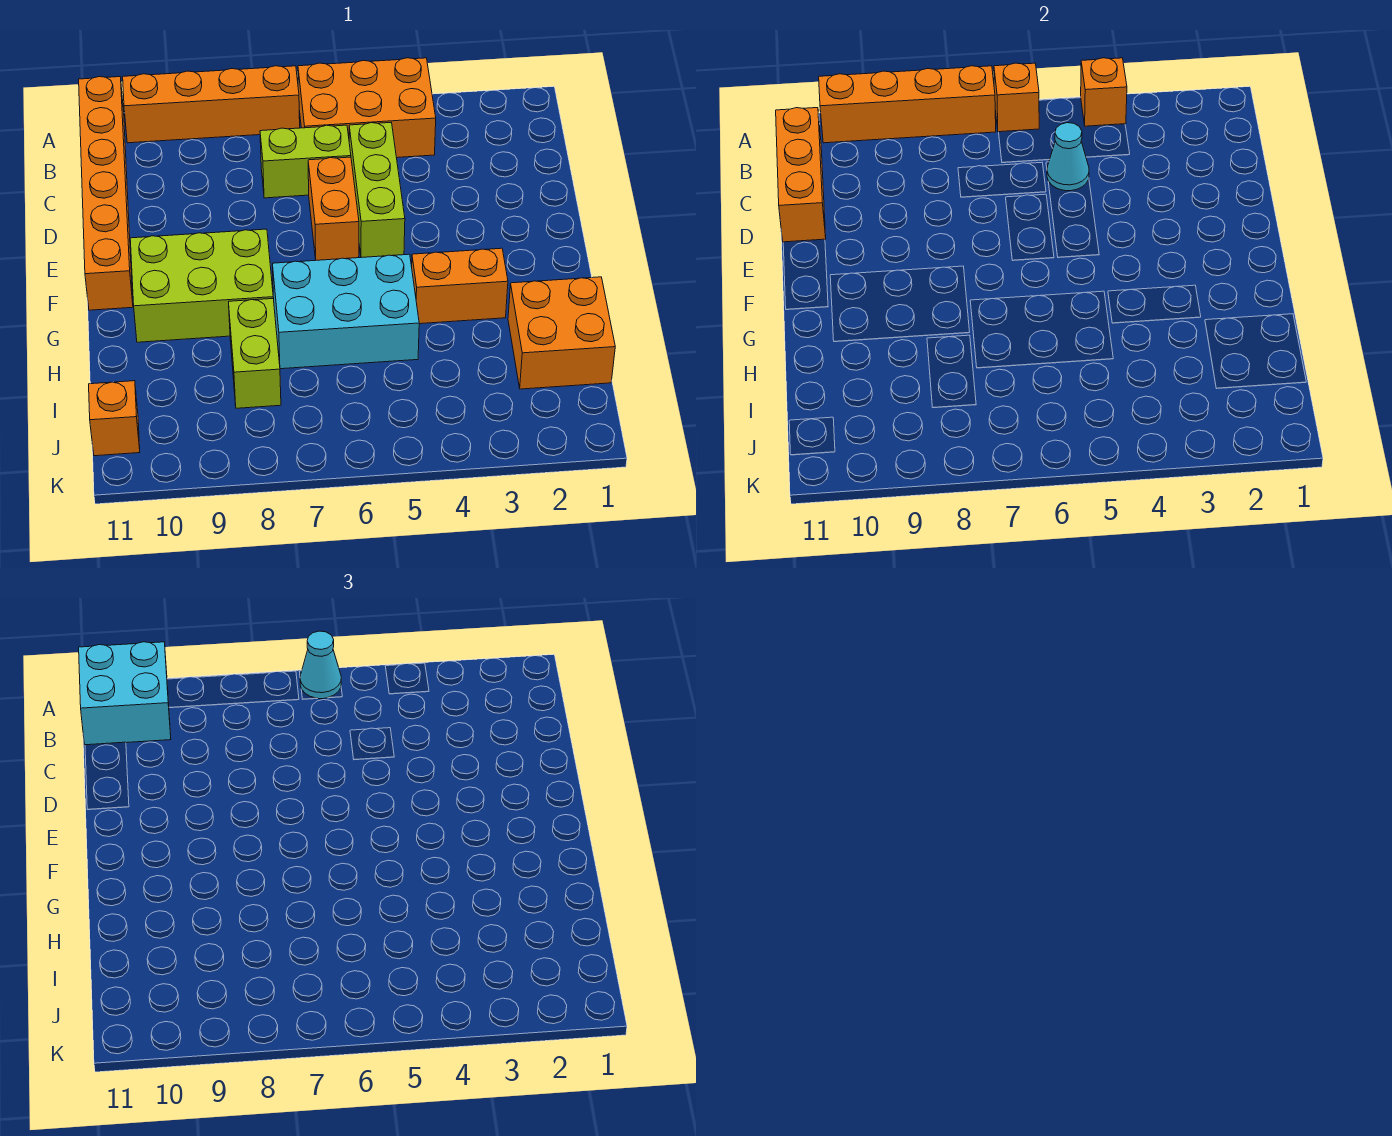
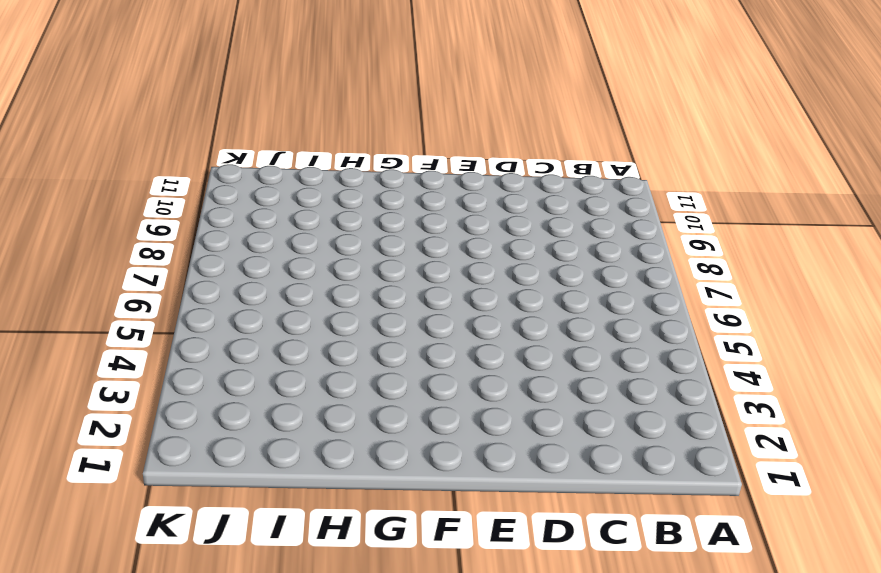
none -> orange brick A4:B6 level 1
none -> orange brick A7:A10 level 1
none -> orange brick A11:F11 level 1

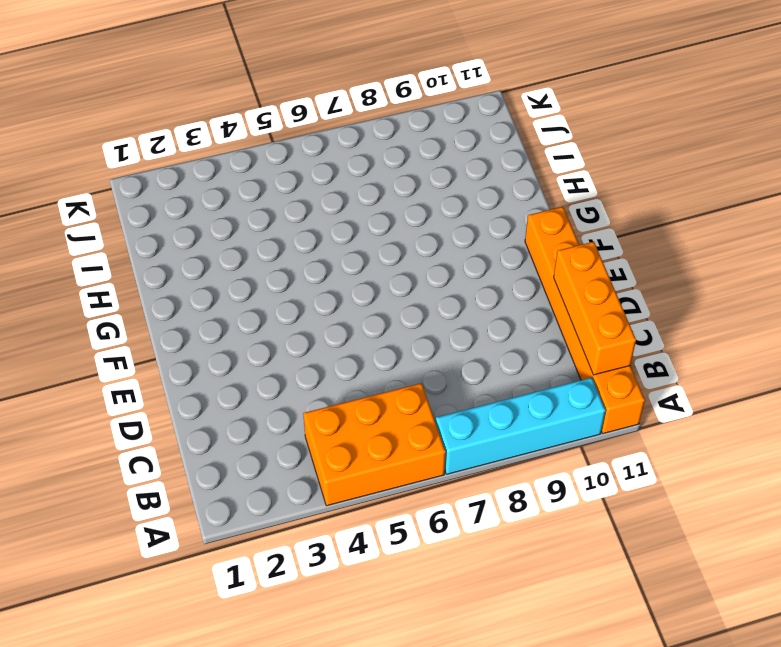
cyan brick A7:A10 level 1 -> orange brick A7:A10 level 1
none -> lime brick C5:E5 level 1
none -> lime brick C6:C7 level 1
none -> orange brick D6:E6 level 1

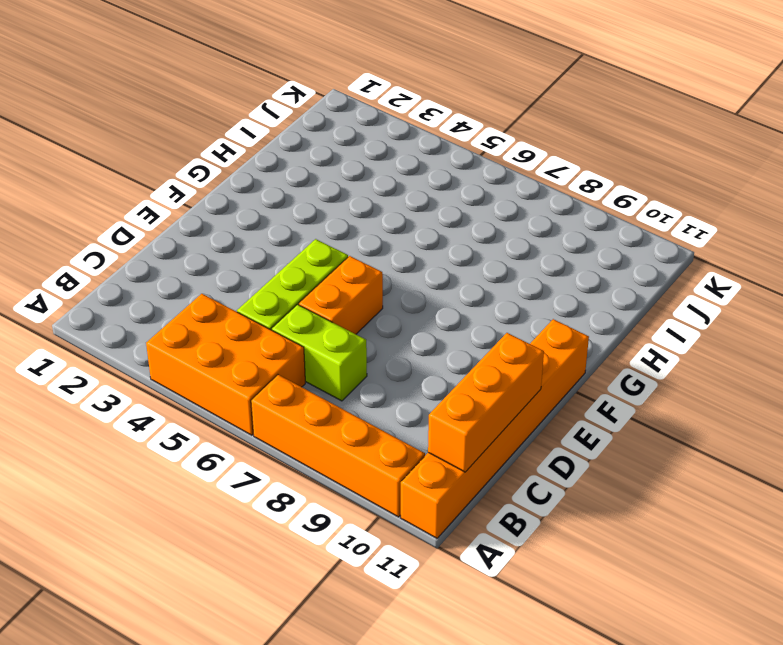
none -> lime brick F8:G10 level 1
none -> orange brick G3:G4 level 1
none -> cyan brick G5:H7 level 1

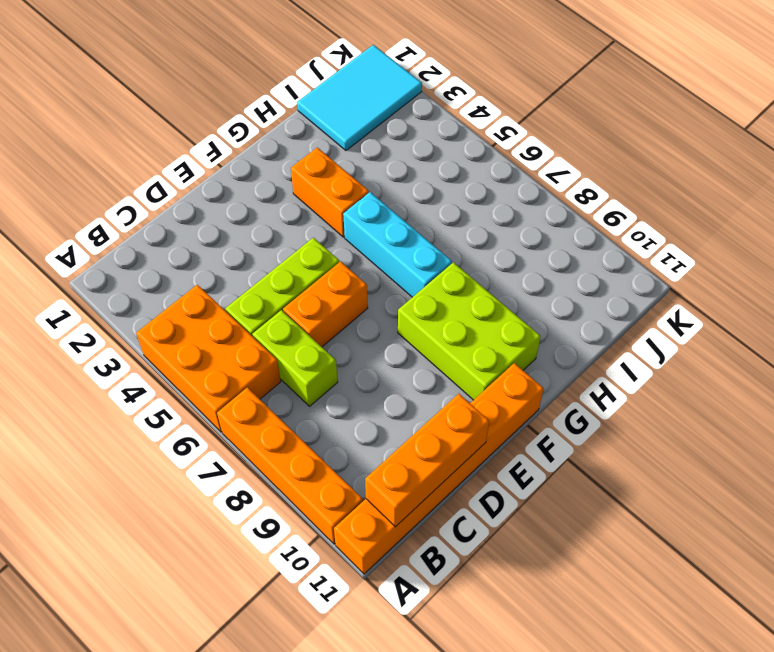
cyan brick G5:G7 level 1 -> cyan brick G5:H7 level 1
cyan tile I1:K2 level 1 -> orange brick H1:I2 level 1
none -> lime brick H8:I8 level 1
none -> orange brick J11 level 1
none -> orange brick A4 level 2

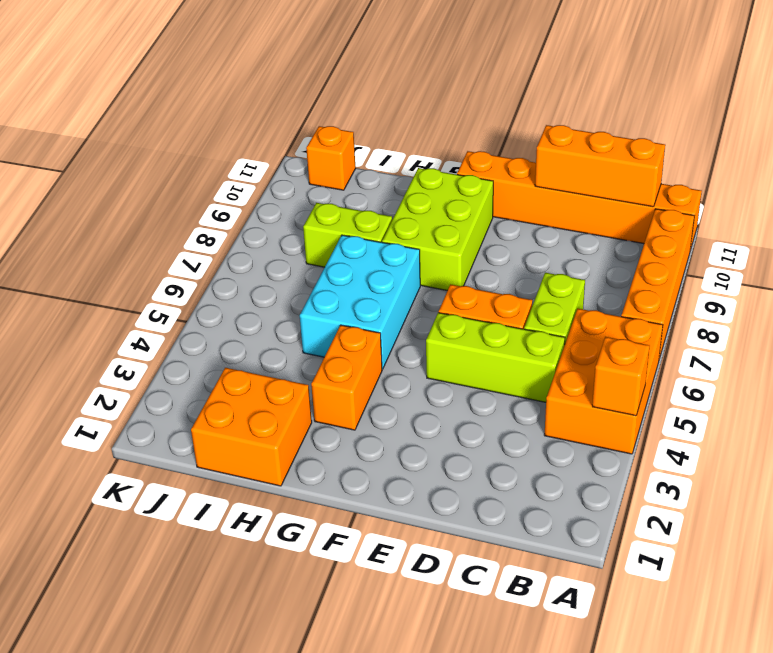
none -> orange brick A6 level 2
none -> orange brick A7:A10 level 2
none -> cyan cone C5 level 2

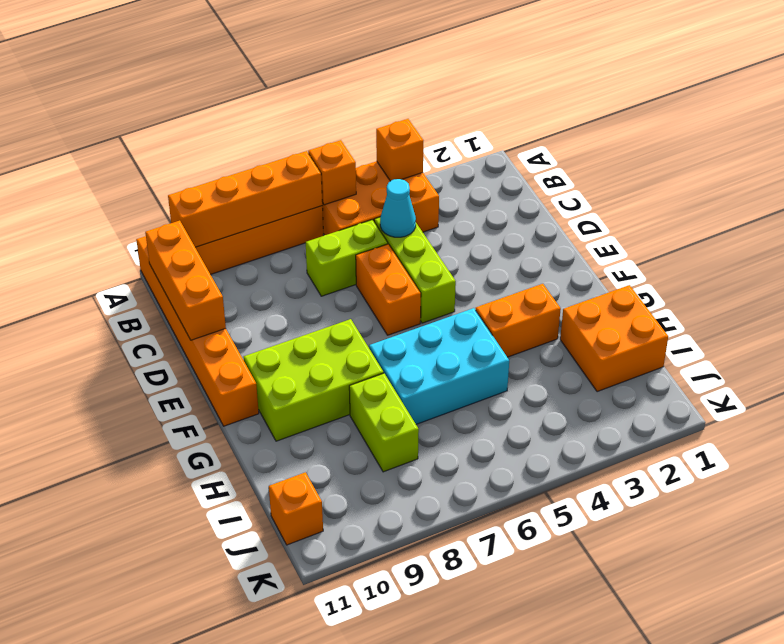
none -> cyan cone A6 level 3
none -> cyan brick A10:B11 level 3

